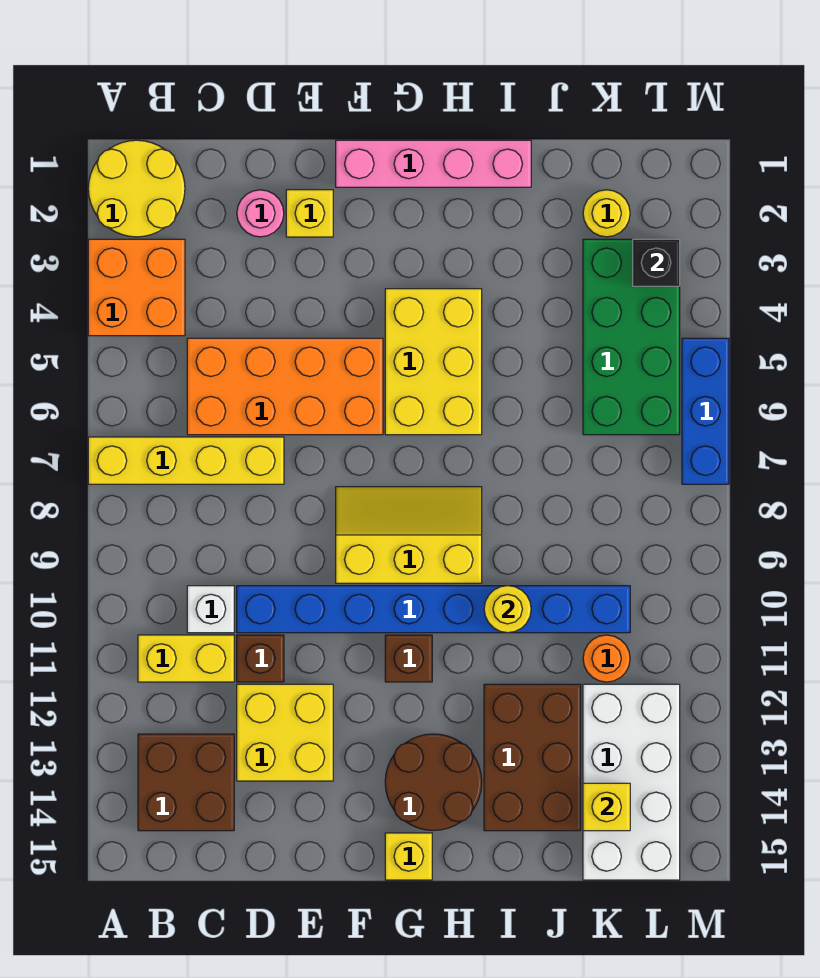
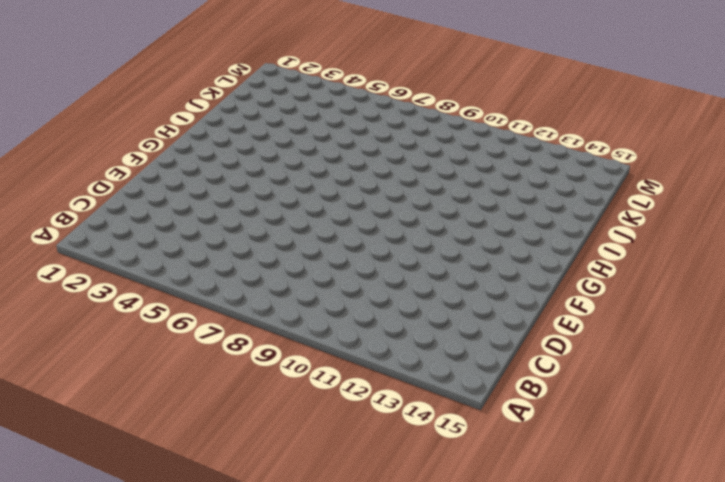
none -> yellow round brick A1:B2 level 1
none -> orange brick A3:B4 level 1
none -> yellow brick A7:D7 level 1

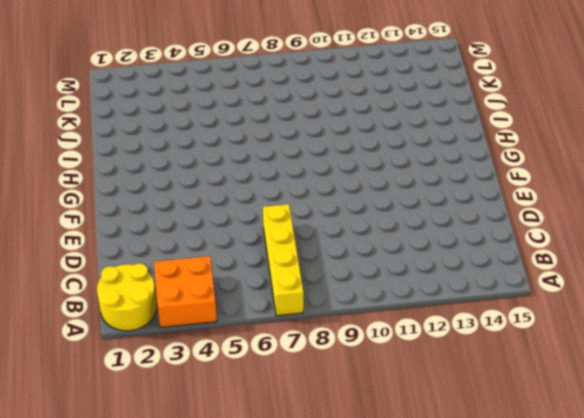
none -> yellow brick B11:C11 level 1
none -> brown brick B13:C14 level 1
none -> orange brick C5:F6 level 1

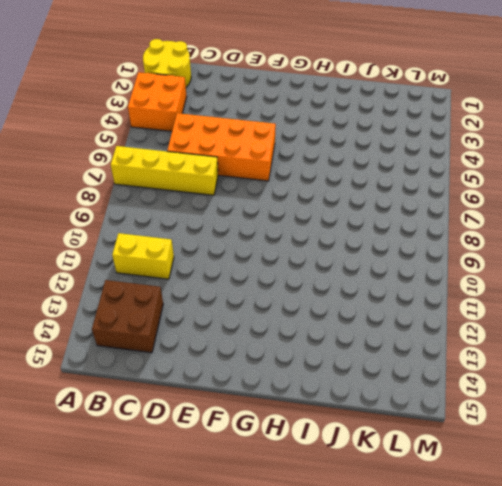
none -> white brick C10 level 1
none -> pink round brick D2 level 1
none -> blue brick D10:K10 level 1

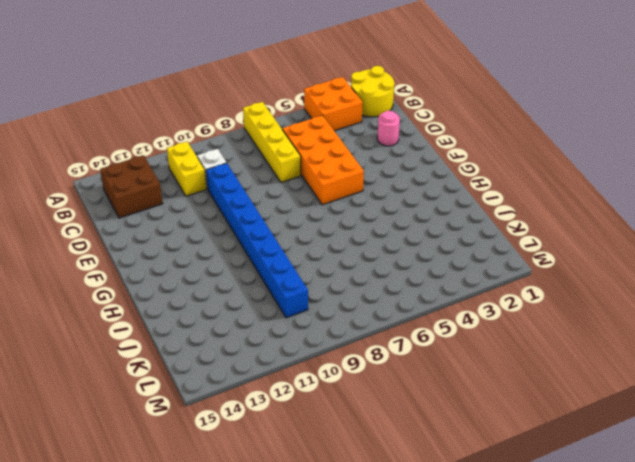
none -> brown brick D11 level 1
none -> yellow brick D12:E13 level 1
none -> yellow brick E2 level 1

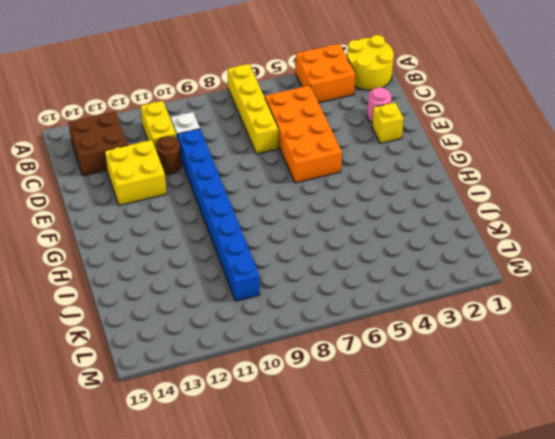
brown round brick D11 level 1 -> brown brick D11 level 1
none -> pink brick F1:I1 level 1
none -> yellow slope F8:H9 level 1 top 9
none -> yellow brick G4:H6 level 1

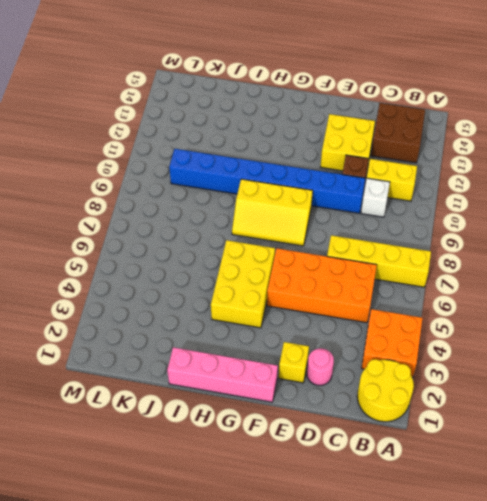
none -> brown brick G11 level 1
none -> brown round brick G13:H14 level 1
none -> yellow brick G15 level 1

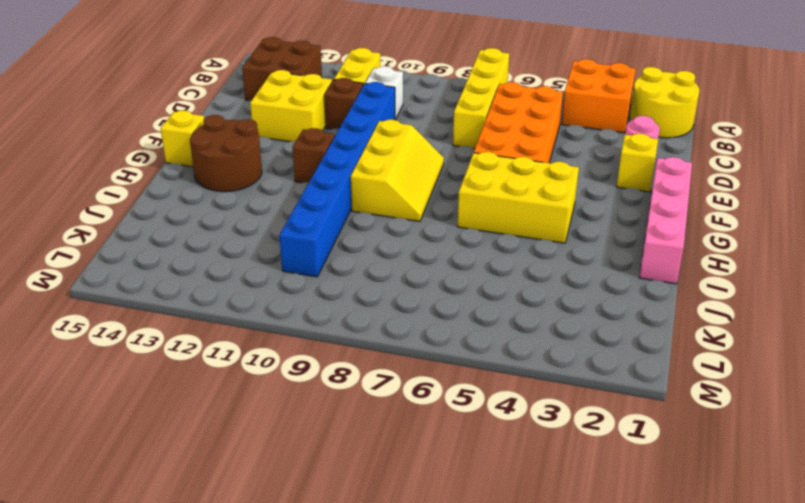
none -> brown brick I12:J14 level 1
none -> yellow round brick K2 level 1
none -> green brick K3:L6 level 1

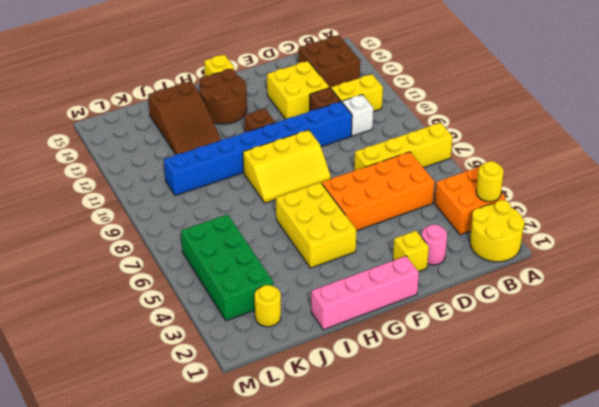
yellow round brick A3 level 2 -> yellow round brick I10 level 2
brown slope I12:J14 level 1 top 14 -> brown brick I12:J14 level 1
none -> orange round brick K11 level 1
none -> white brick K12:L15 level 1
none -> blue brick M5:M7 level 1

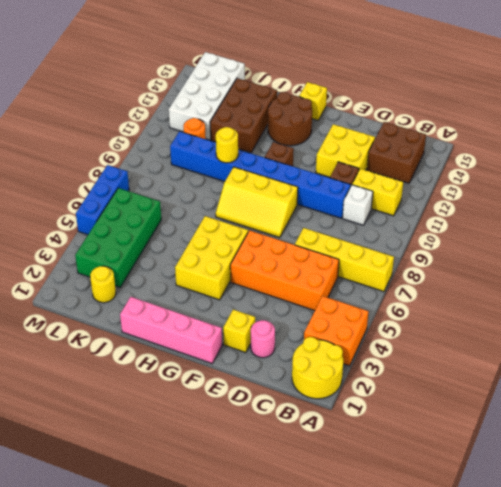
none -> yellow brick K14 level 2
none -> black brick L3 level 2

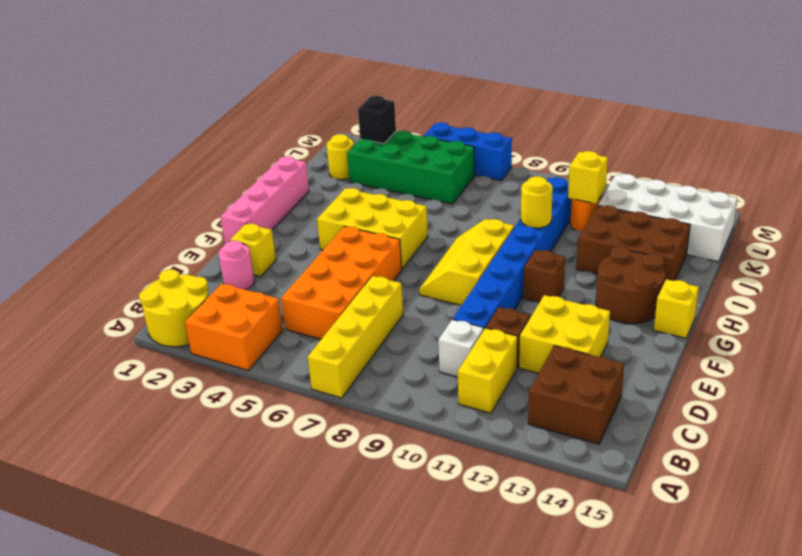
yellow brick K11 level 2 -> yellow brick K14 level 2

